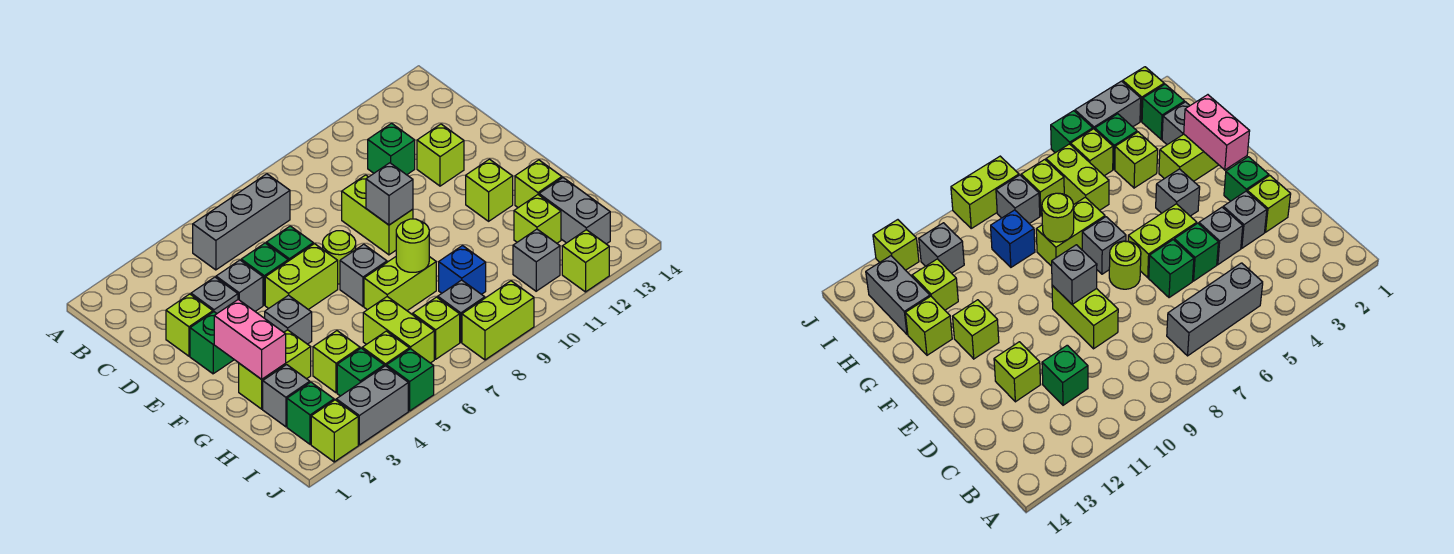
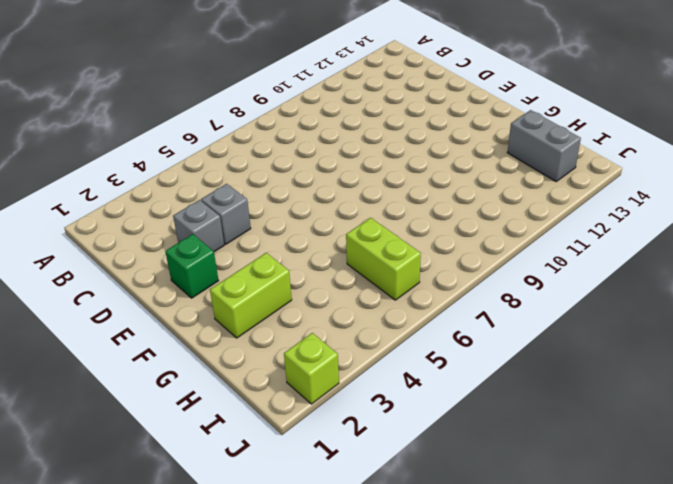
none -> grey brick B5:B7 level 1
none -> green brick C11 level 1
none -> lime brick D2 level 1
none -> green brick D5 level 1

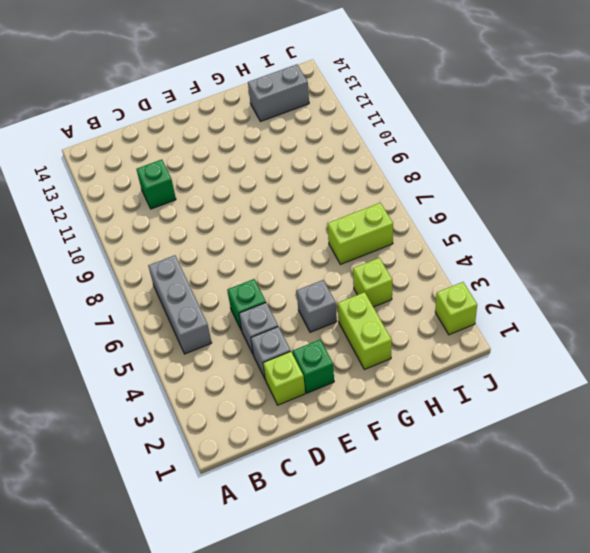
none -> green brick D6 level 1
none -> lime brick D9:E9 level 1
none -> lime brick D12 level 1
none -> lime brick E5:E6 level 1

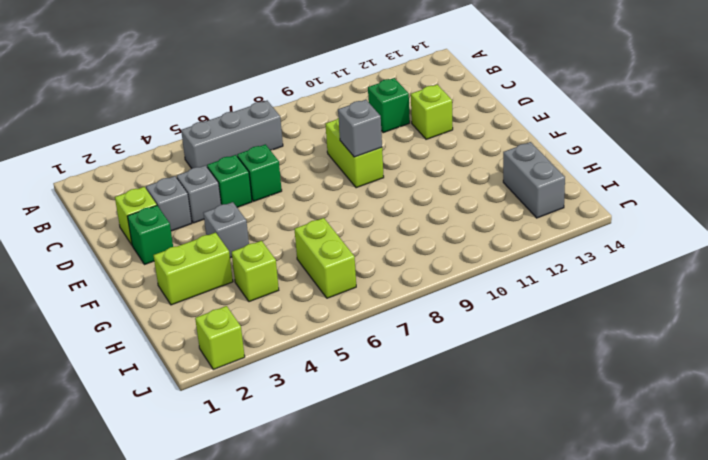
none -> lime brick E5:E6 level 1
none -> lime round brick E7 level 1
none -> grey brick F7 level 1
none -> lime brick F12 level 1

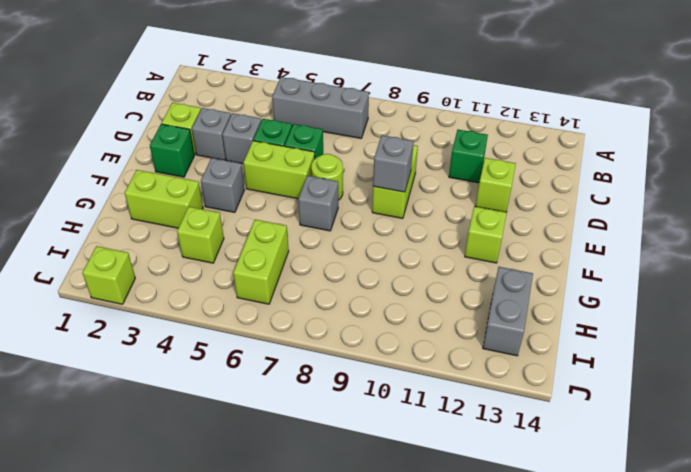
none -> lime brick G7:G8 level 1
none -> lime brick G13 level 1
none -> grey brick H2 level 1
none -> blue brick H9 level 1

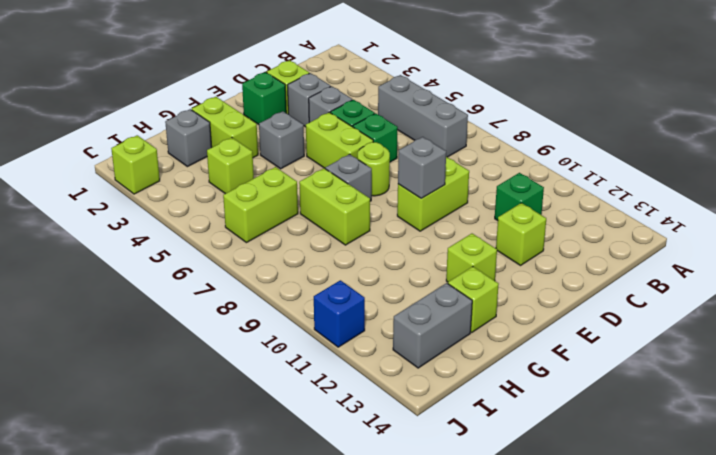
blue brick J11 level 1 -> blue brick H9 level 1
none -> lime brick H12 level 1
none -> green brick I2 level 1
none -> green brick I4 level 1
none -> lime brick I5 level 1

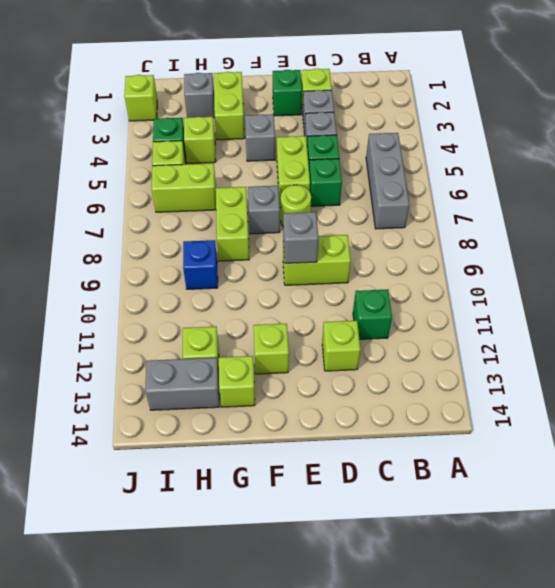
none -> green brick I2 level 1
none -> lime brick I7 level 1
none -> grey brick I8 level 1
none -> grey brick I11 level 1

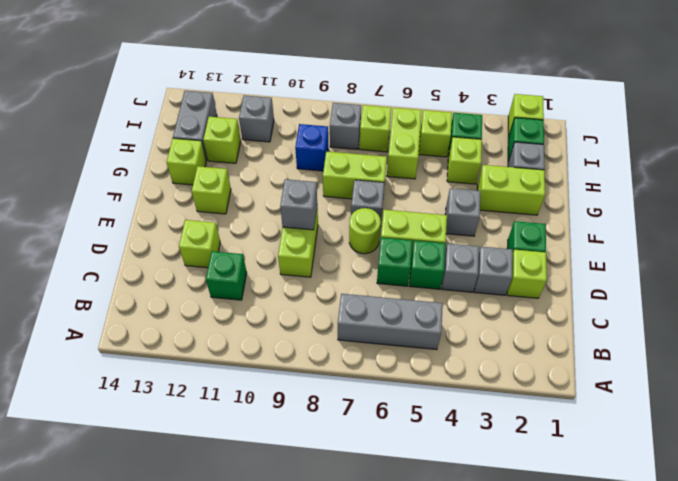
none -> grey brick J3:J4 level 1
none -> green brick J5 level 1
none -> lime brick J8:J9 level 1
none -> lime brick J12 level 1

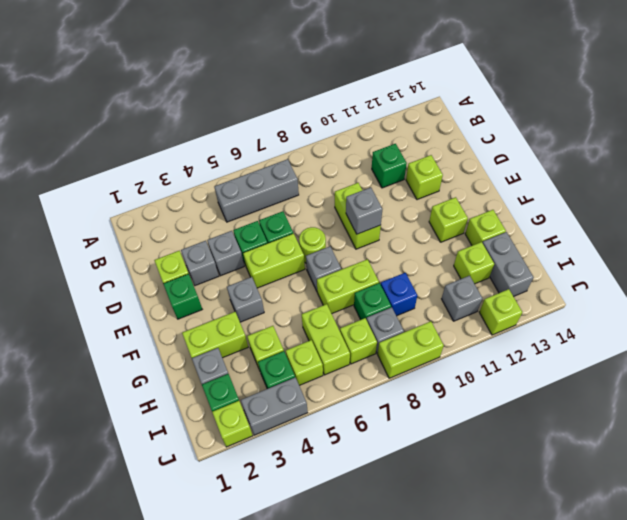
green brick H8 level 1 -> green brick J5 level 1
none -> pink brick F2:G2 level 2
none -> lime round brick G8 level 2

